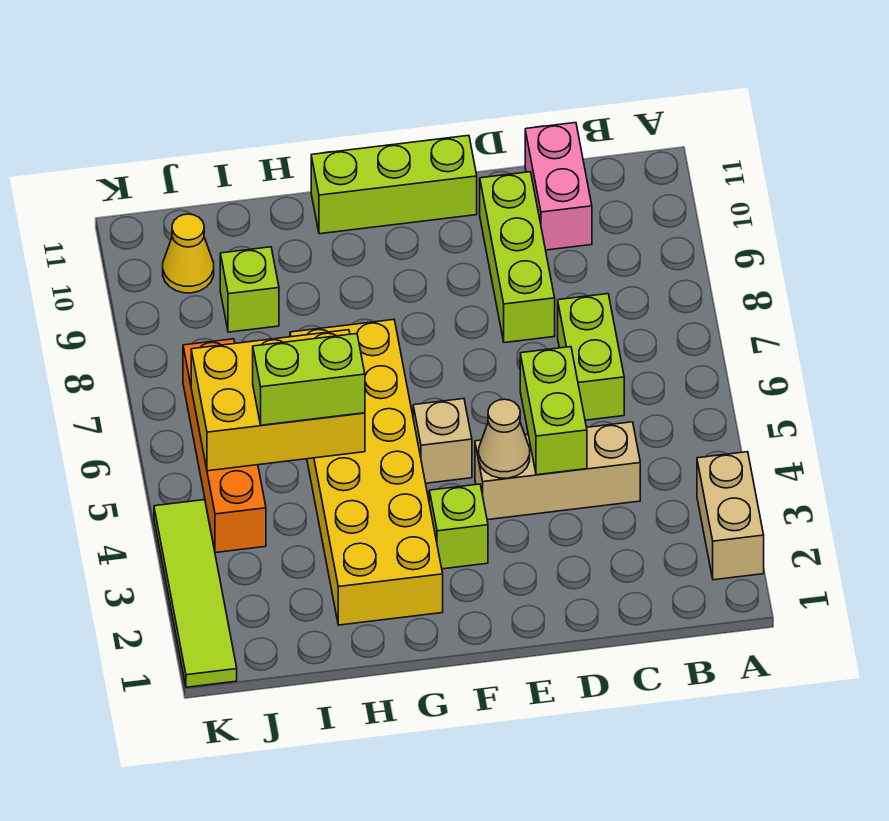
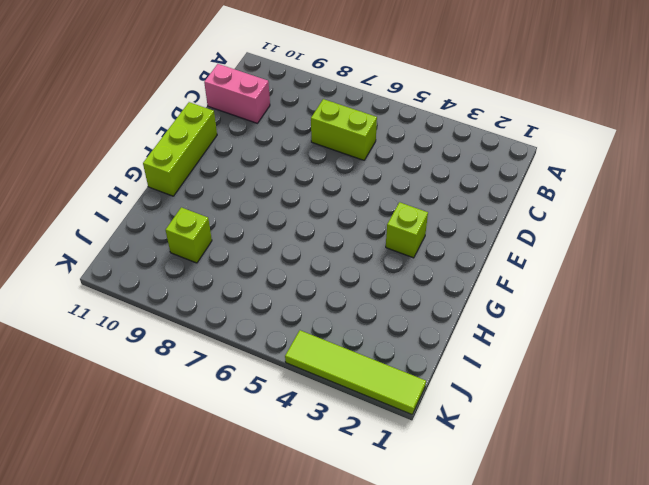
none -> tan brick A2:A3 level 1
none -> tan brick C4:E4 level 1
none -> lime brick D8:D10 level 1

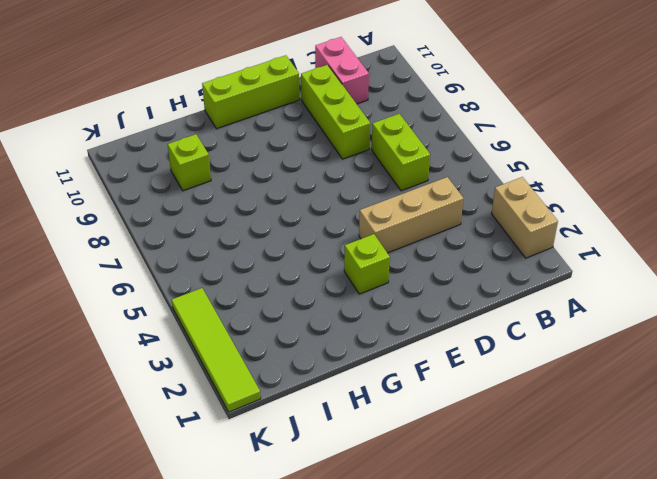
none -> tan brick F5 level 1
none -> yellow brick G2:H7 level 1
none -> orange brick J4:J7 level 1

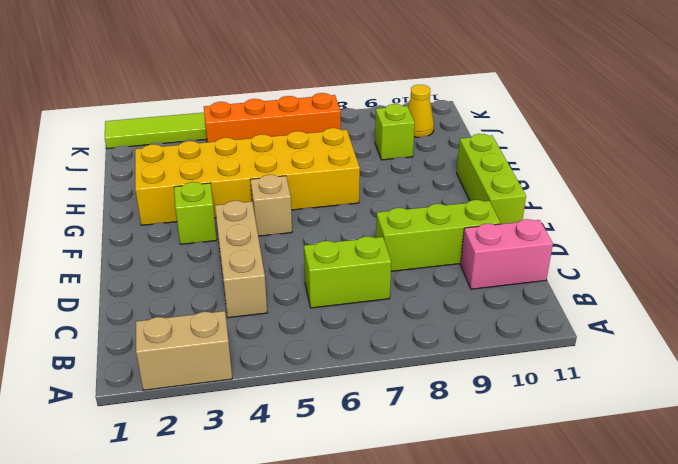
none -> lime brick D4:D5 level 2
none -> tan cone E4 level 2
none -> yellow brick H5:J6 level 2

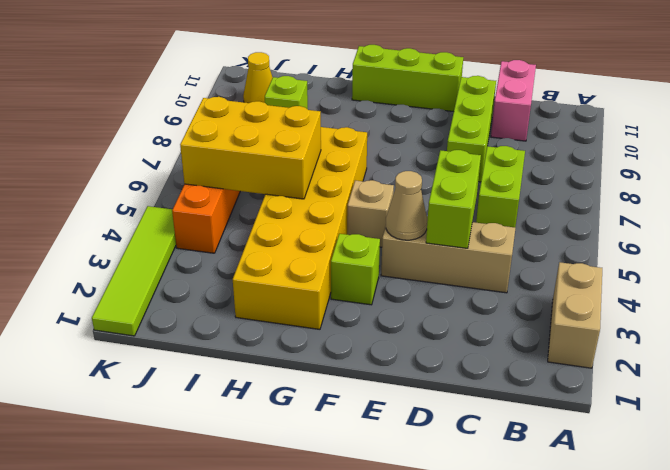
none -> lime brick H5:I5 level 3

